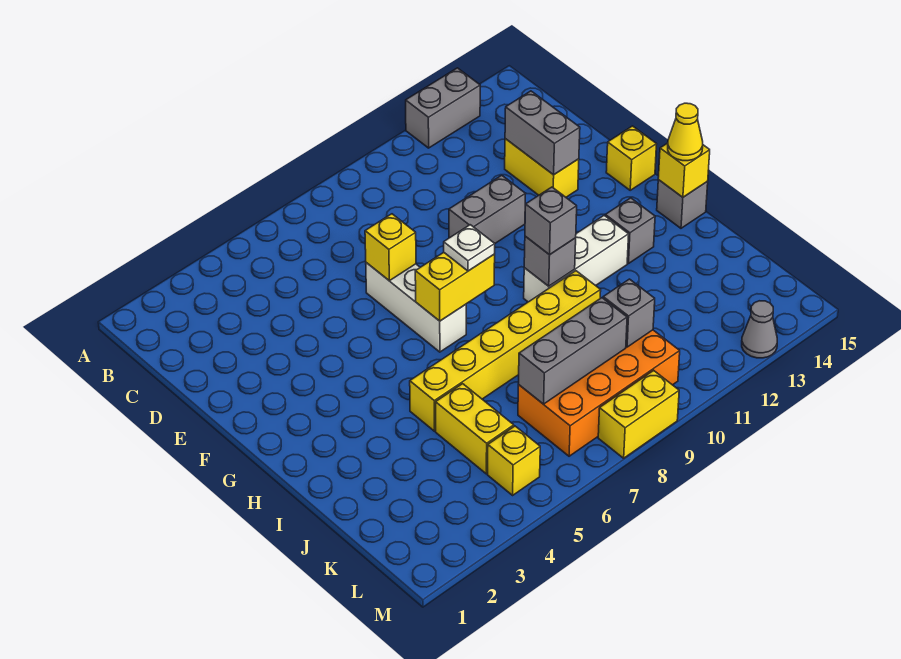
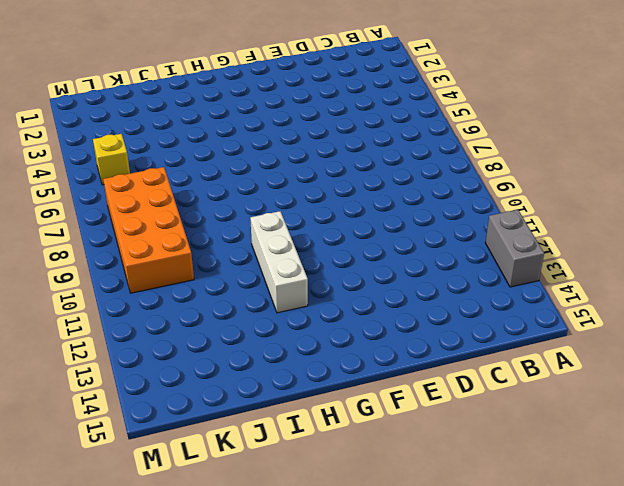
none -> yellow brick D13:E13 level 1
none -> white brick E7:G7 level 1
none -> grey brick E10:E11 level 1

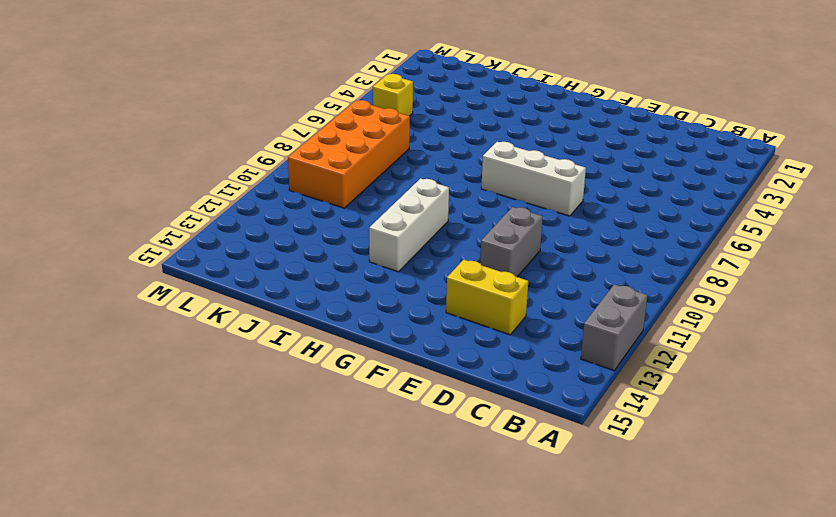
none -> yellow brick F15 level 1
none -> grey brick H13 level 1
none -> grey brick H15 level 1

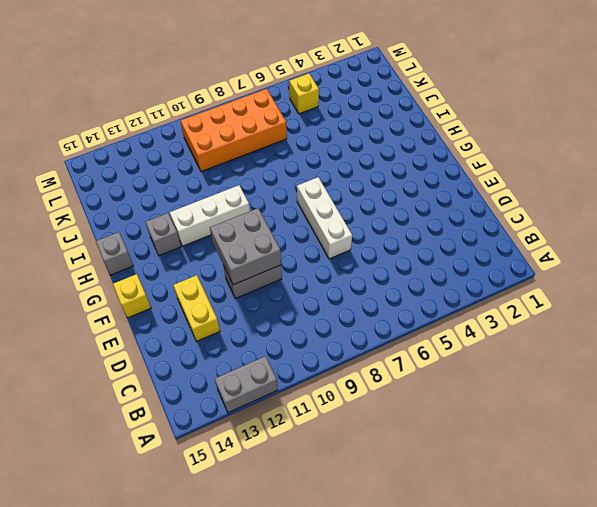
grey brick E10:F11 level 2 -> none
none -> yellow brick I5:I10 level 1
none -> yellow brick J5:K5 level 1
none -> yellow brick M8:M9 level 1

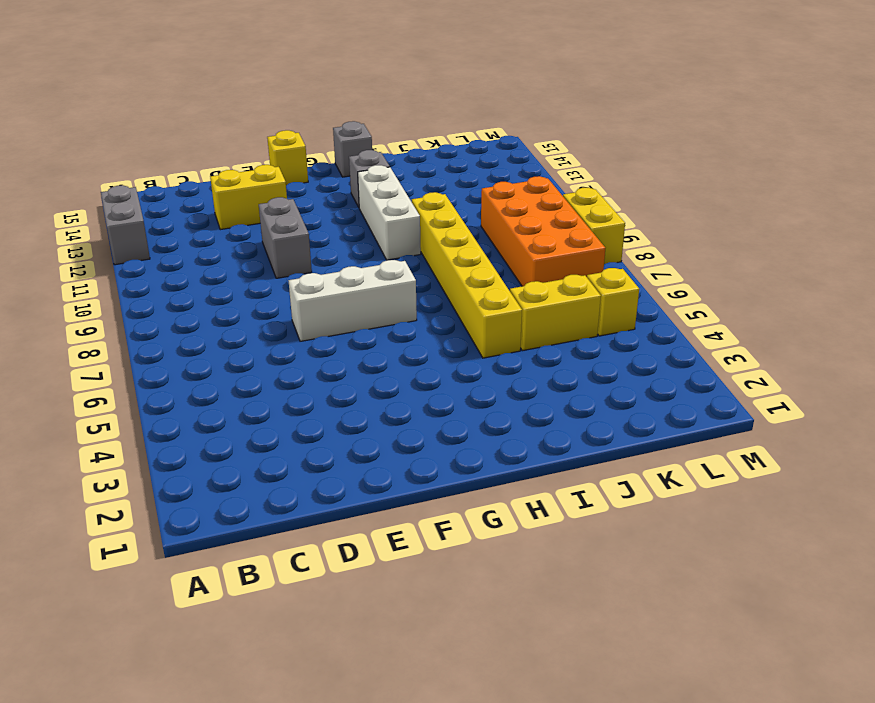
none -> grey cone M13 level 1
none -> grey brick D13:E13 level 2
none -> yellow brick E7 level 2

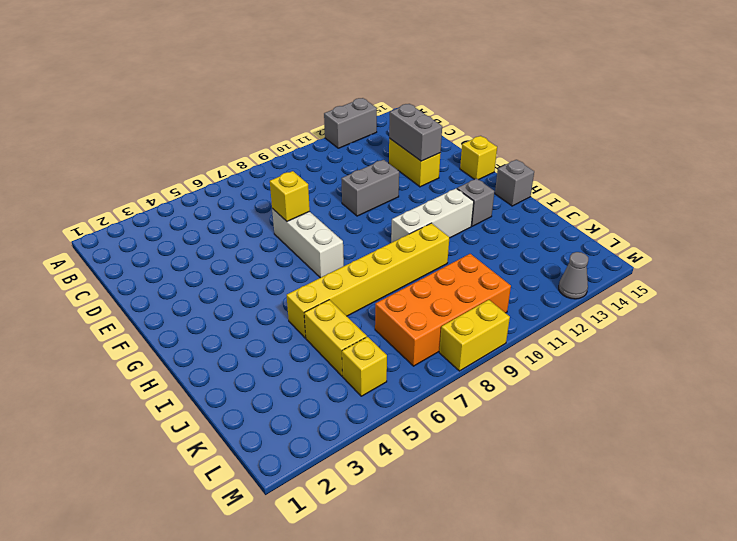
none -> yellow brick G7:G8 level 2
none -> grey brick H10 level 2
none -> yellow brick H15 level 2

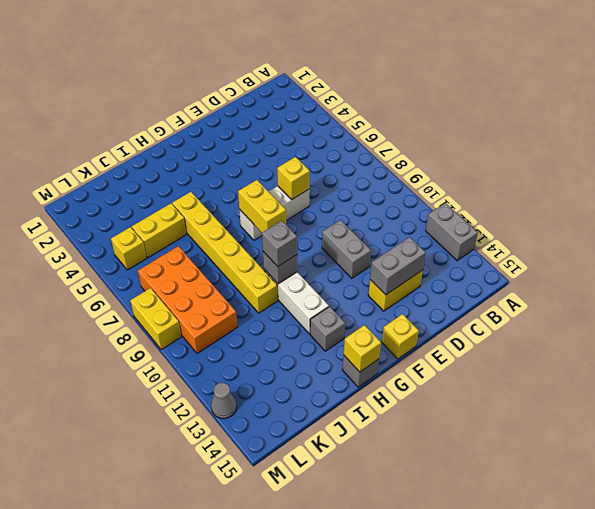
none -> grey brick K7:K9 level 2
none -> grey brick K10 level 2
none -> white plate G8 level 3

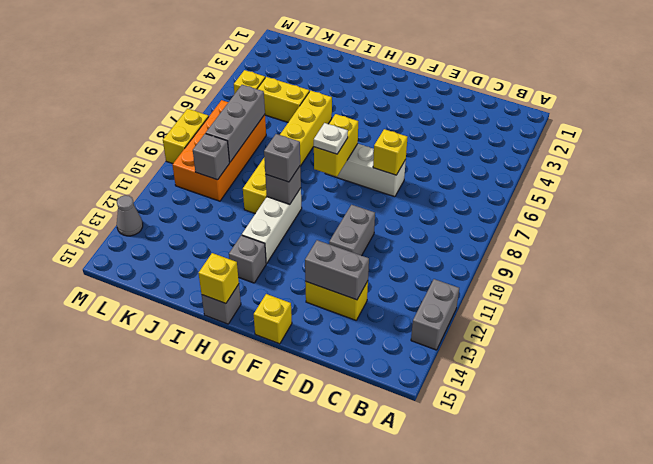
none -> yellow cone H15 level 3

